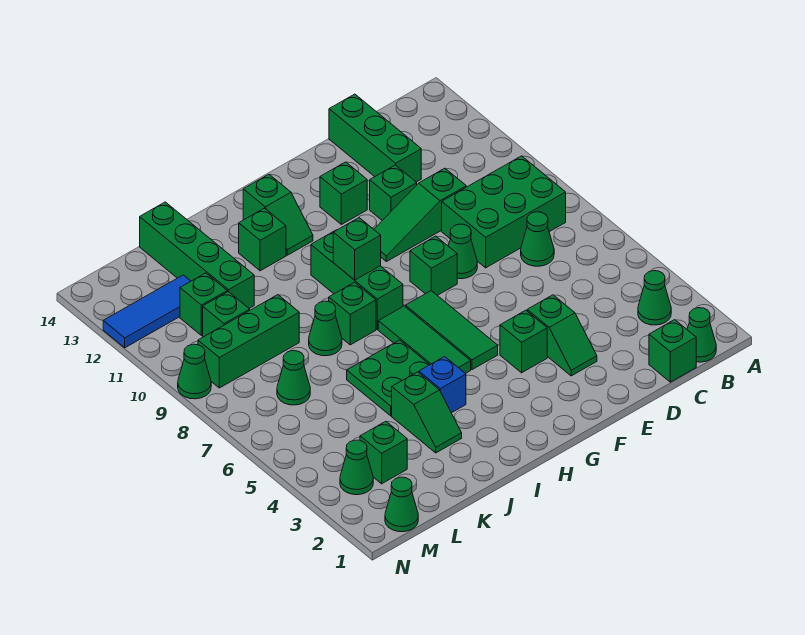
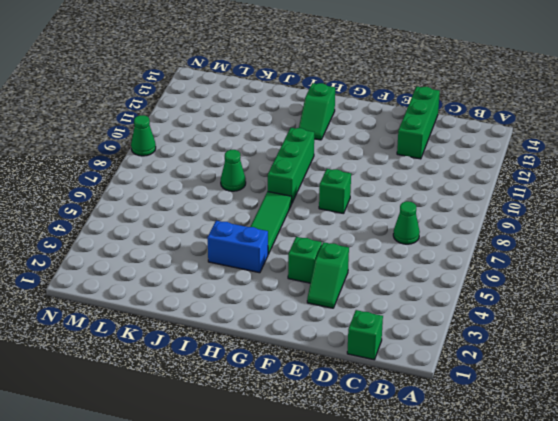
blue brick H4:I4 level 1 -> blue brick I4 level 1
none -> green cone B1 level 1
none -> green cone B3 level 1
none -> green brick B8:D9 level 1
none -> green slope D10:F10 level 1 top D

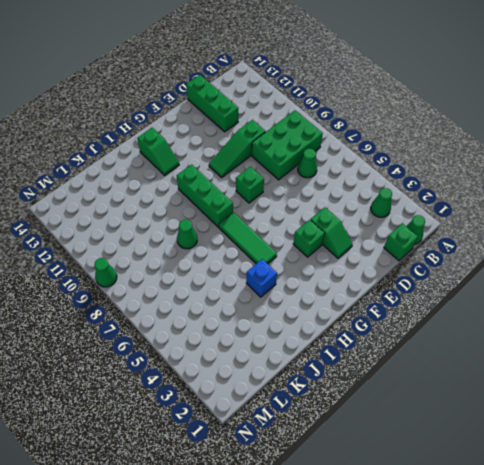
none -> green cone E8 level 1
none -> green brick E11 level 1
none -> green brick F12 level 1
none -> green tile G5:G7 level 1

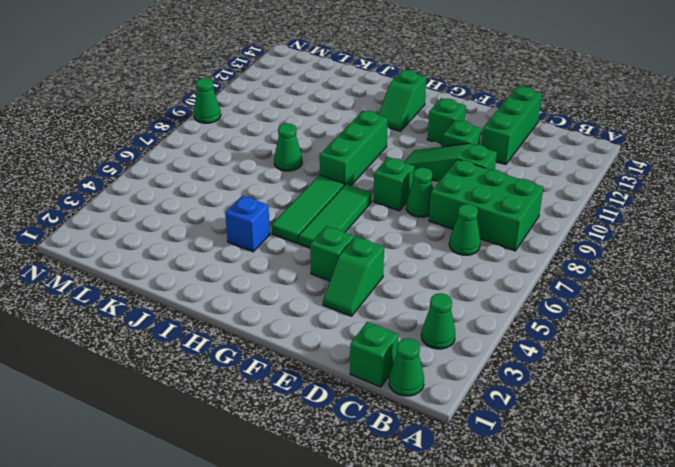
none -> green plate I5:J6 level 1
none -> green brick I8 level 1
none -> green brick I12 level 1
none -> green slope J3:J4 level 1 top 4

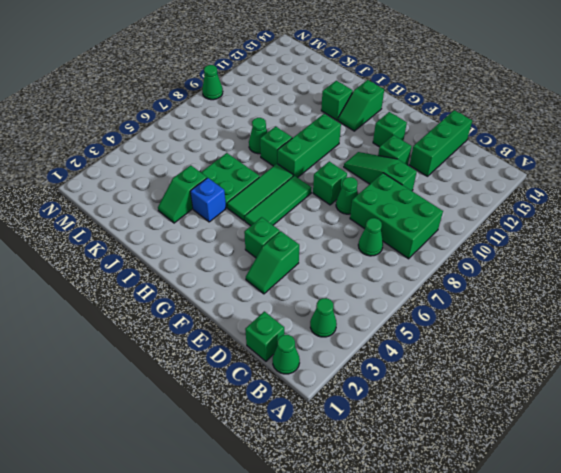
none -> green brick K9:M9 level 1
none -> green brick K11:K14 level 1
none -> green brick L3 level 1
none -> green cone L7 level 1

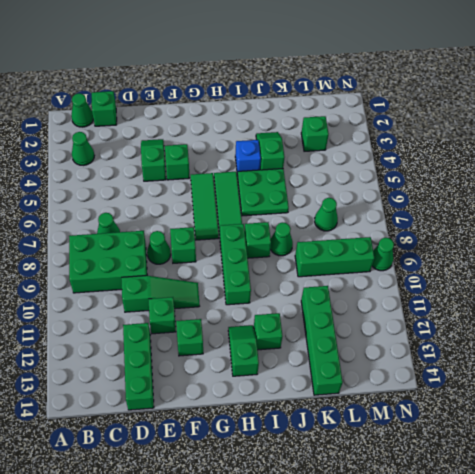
none -> green brick L10 level 1
none -> green brick L11 level 1
none -> blue tile L12:N12 level 1
none -> green cone M1 level 1

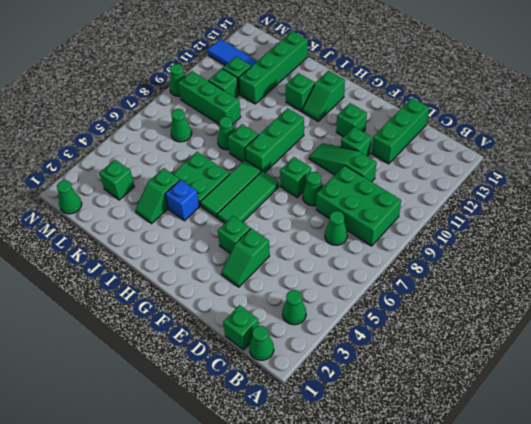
none -> green cone M3 level 1
none -> green brick H9 level 2

